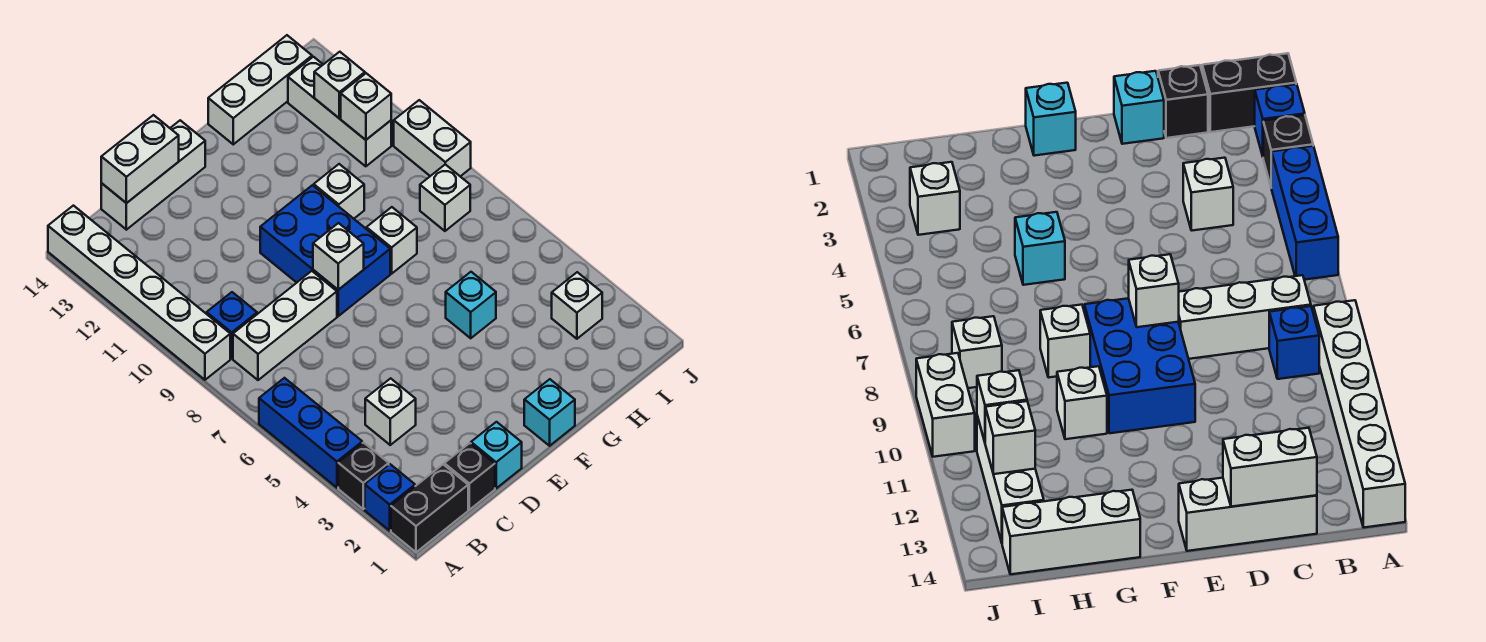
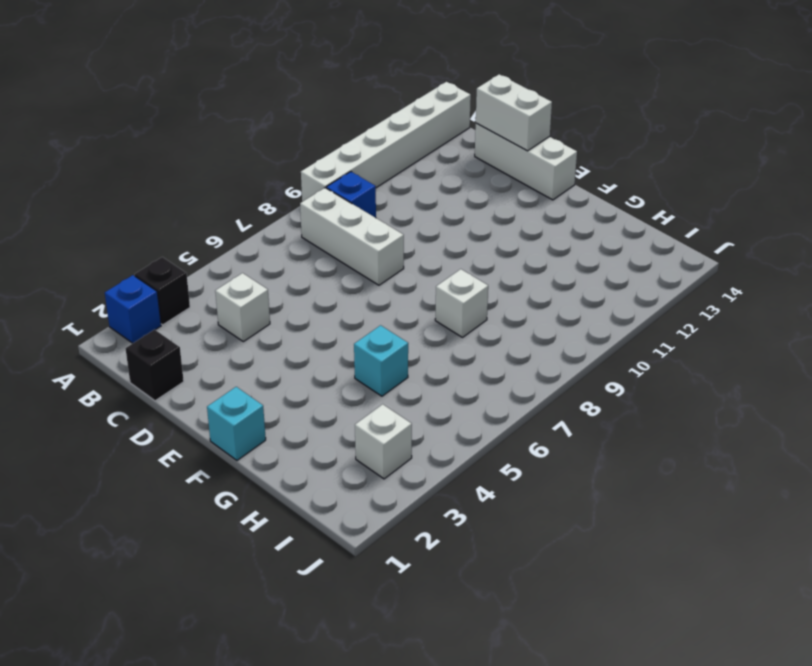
none -> black brick A1:B1 level 1
none -> blue brick A4:A6 level 1
none -> cyan brick D1 level 1

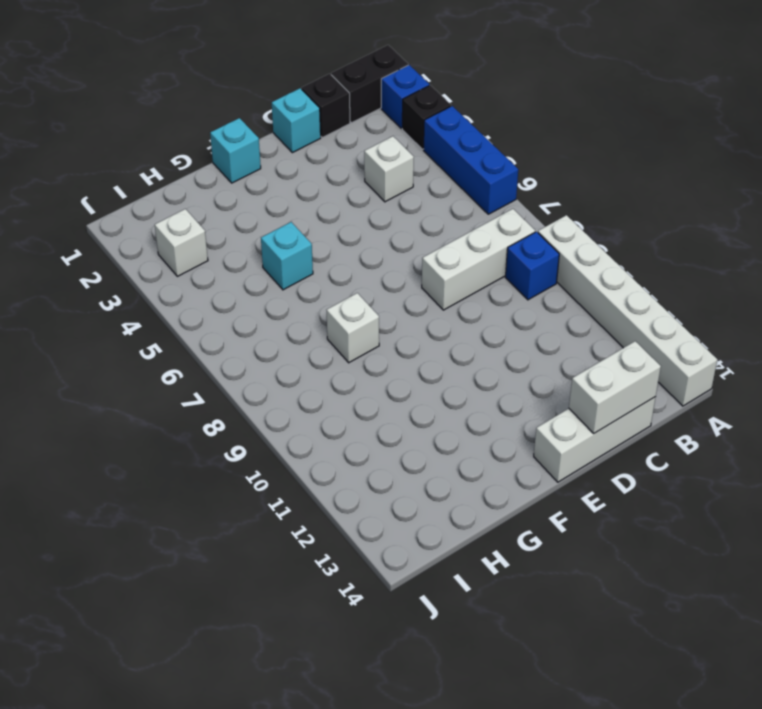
none -> blue brick E8:F10 level 1
none -> white brick G10 level 1
none -> white brick G14:I14 level 1

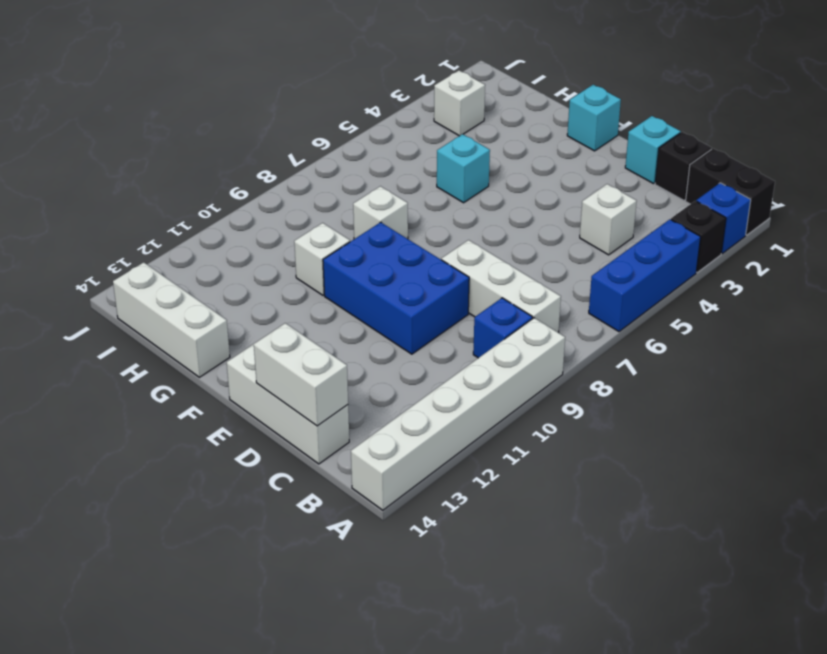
blue brick D9:F10 level 1 -> blue brick E8:F10 level 1
none -> white brick I8 level 1
none -> white brick I11:I13 level 1
none -> white brick J9:J10 level 1

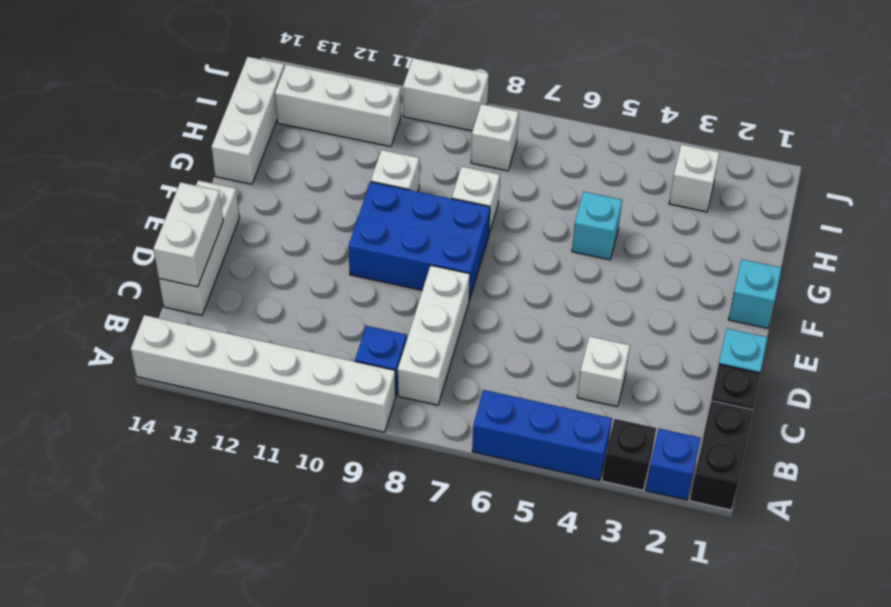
none -> white brick E8 level 2
none -> white brick I11 level 2
none -> white brick I12 level 2

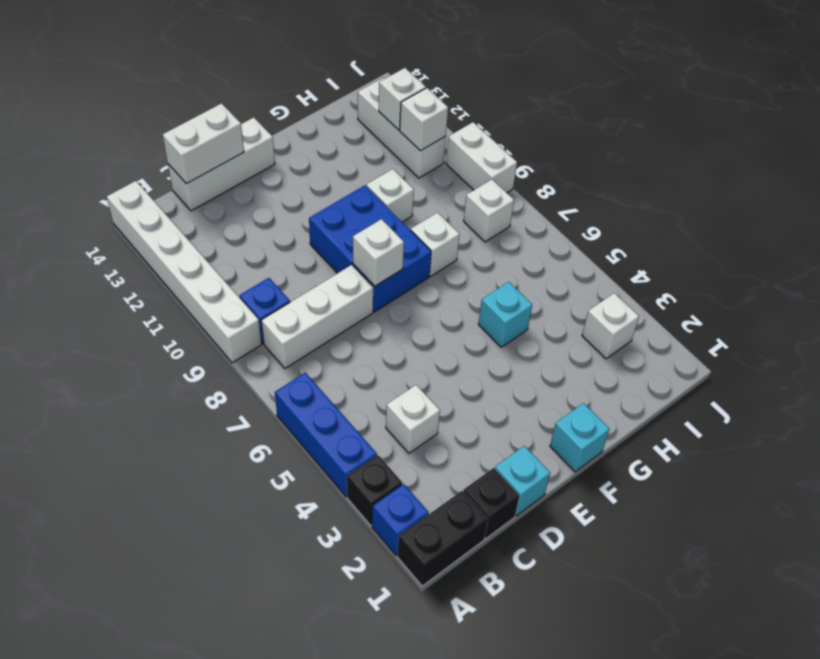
none -> white brick G14:I14 level 1

